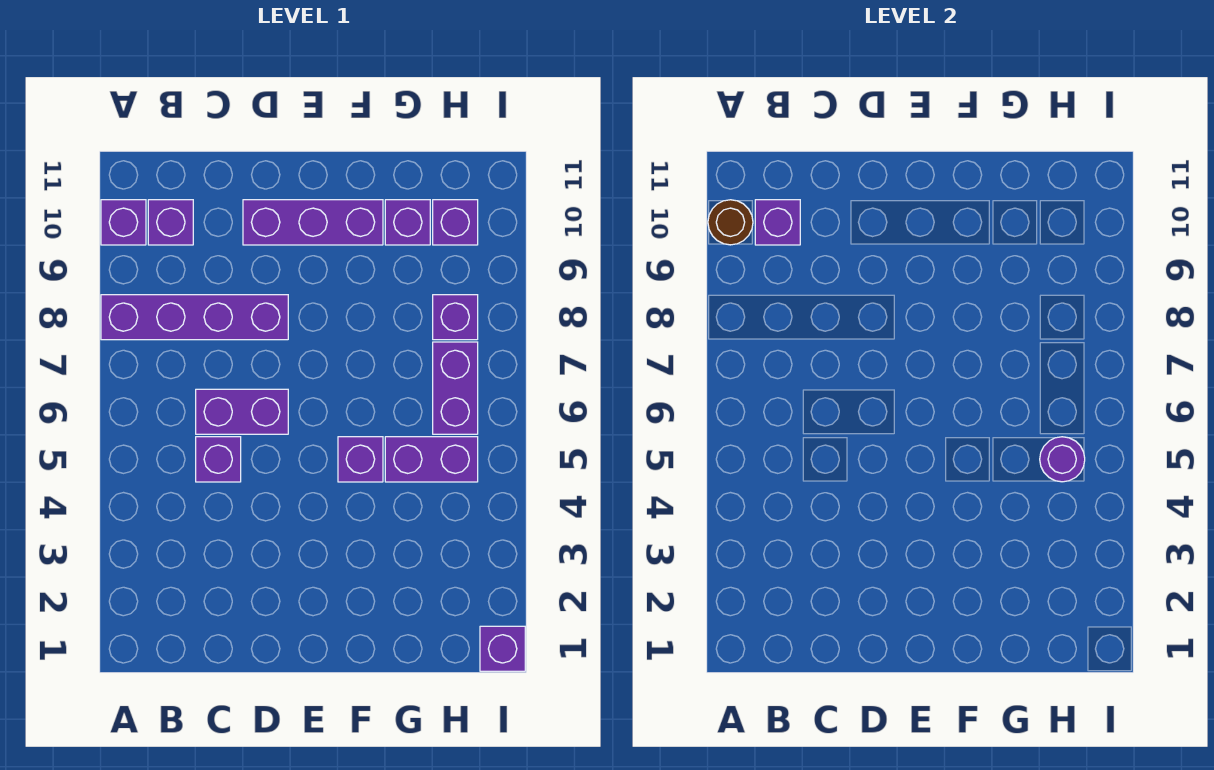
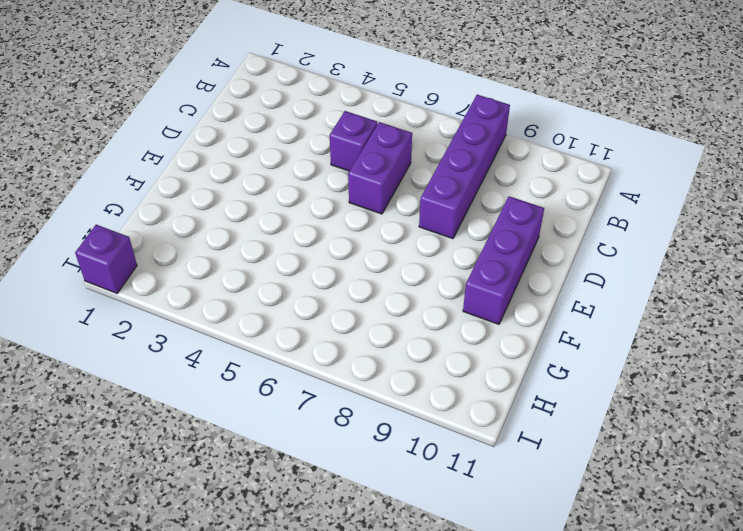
none -> purple brick A10 level 1
none -> purple brick B10 level 1
none -> purple brick F5 level 1

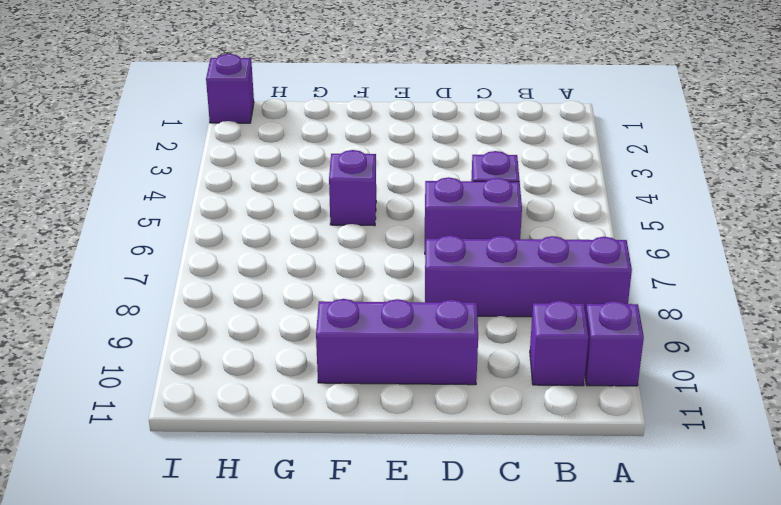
none -> purple brick G5:H5 level 1
none -> purple brick G10 level 1
none -> purple brick H6:H7 level 1

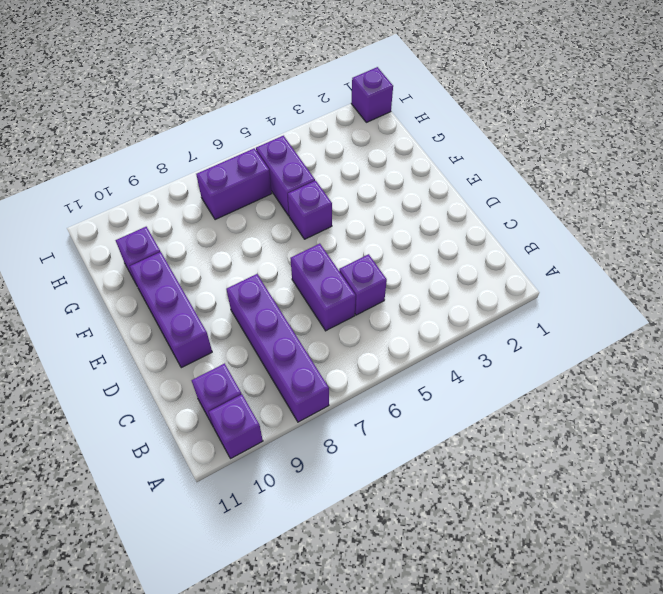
none -> purple brick H8 level 1
none -> purple brick H10 level 1
none -> brown round brick A10 level 2

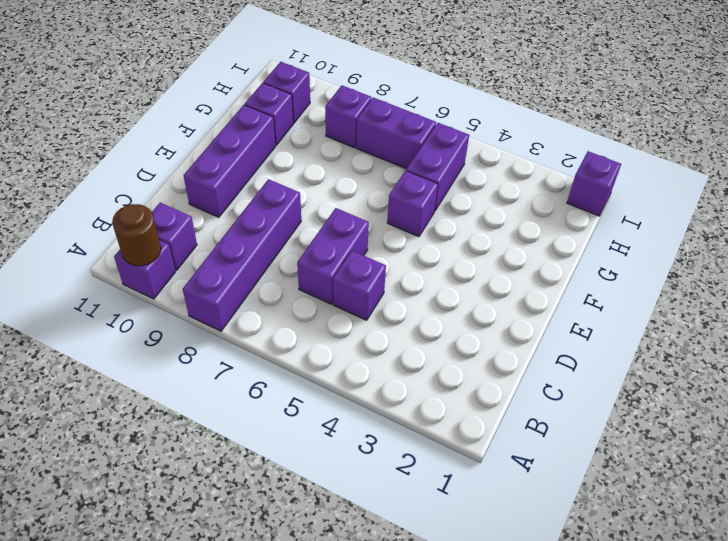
none -> purple brick B10 level 2
none -> purple round brick H5 level 2

